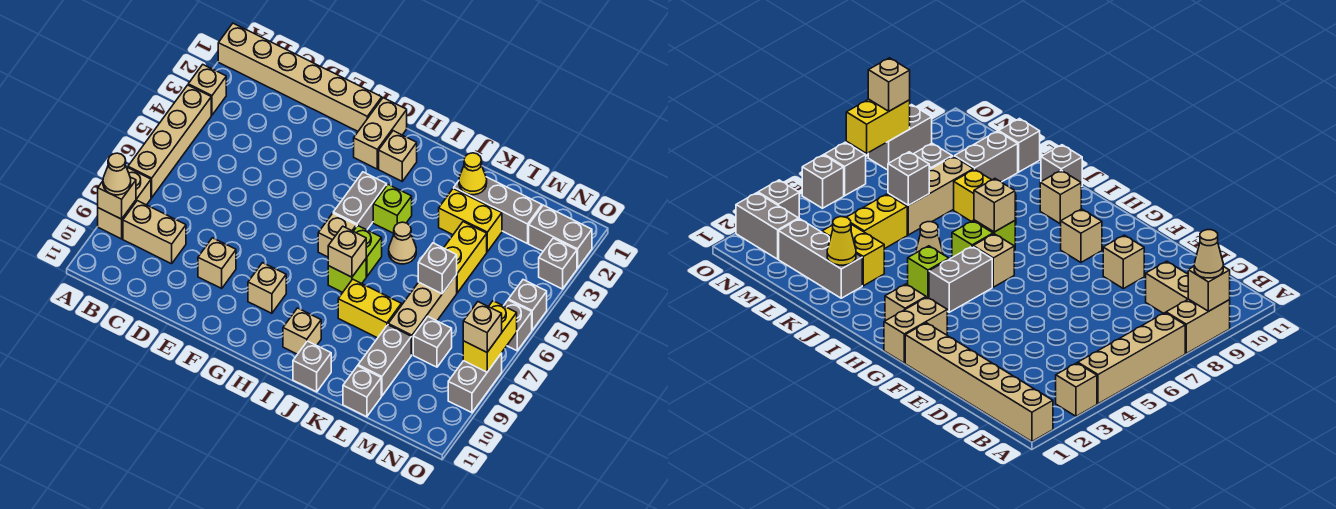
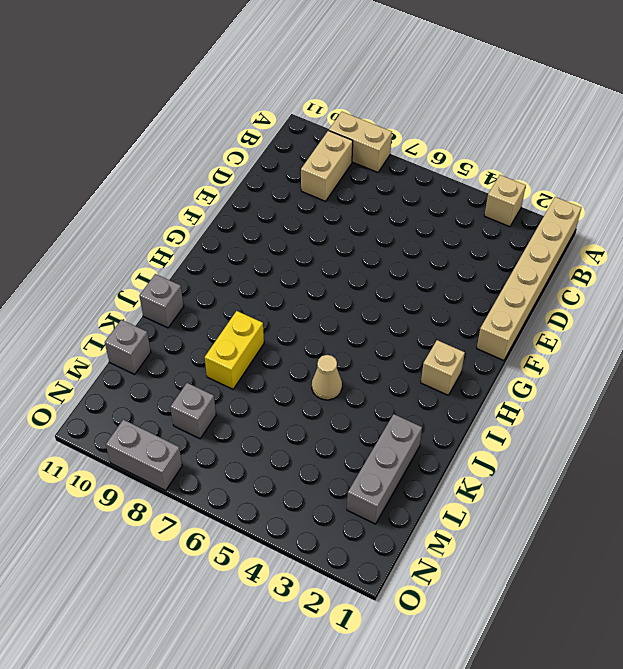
none -> tan brick A4:A7 level 1
none -> tan brick E9 level 1
none -> tan brick G1:G2 level 1
none -> tan brick G9 level 1

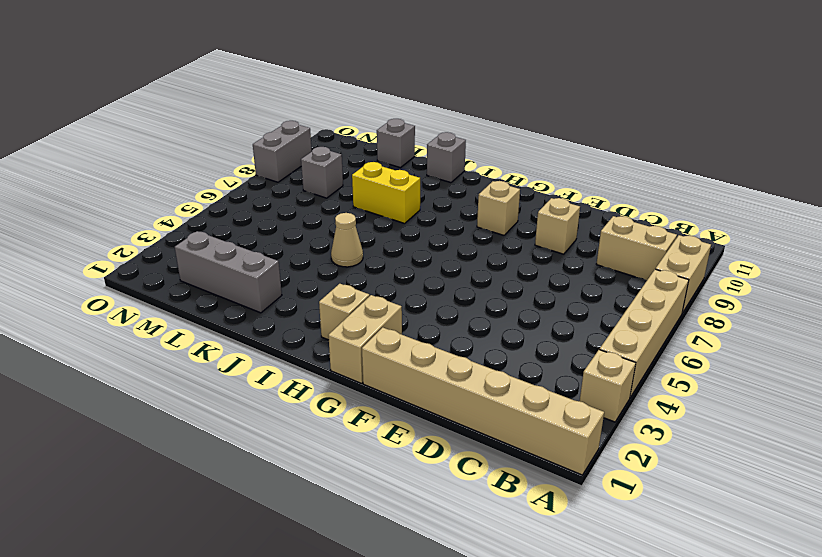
none -> grey brick H4:H5 level 1
none -> tan brick H6 level 1
none -> lime brick I4 level 1
none -> lime brick I6 level 1

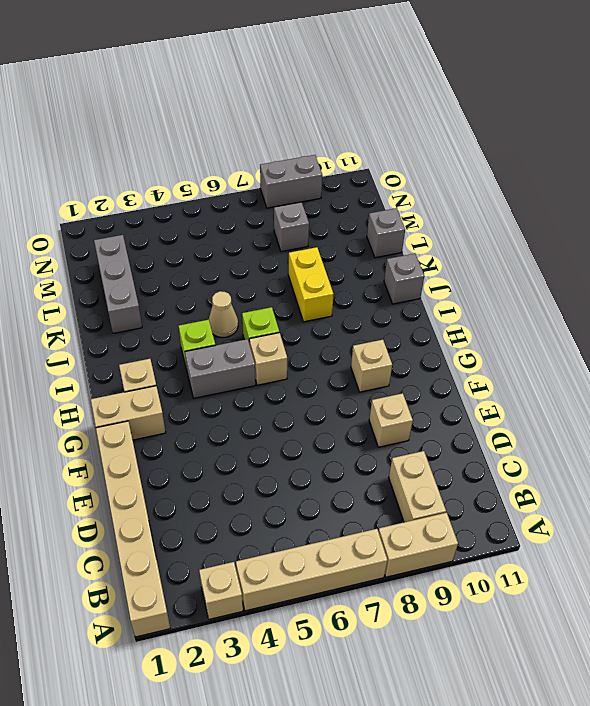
none -> lime brick I7 level 1
none -> tan brick I10 level 1
none -> yellow brick K3:L3 level 1
none -> yellow brick L4:L5 level 1

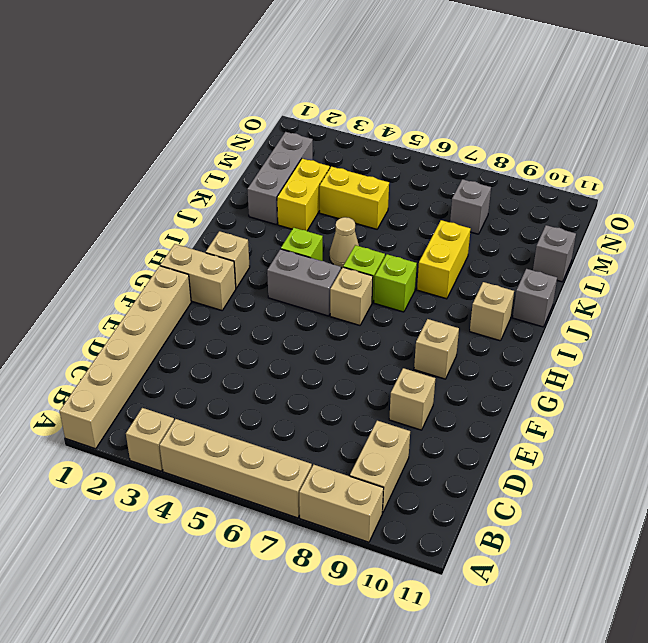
none -> tan brick L6:L8 level 1
none -> grey brick L9:L10 level 1
none -> grey brick N2:O2 level 1
none -> grey brick O3 level 1

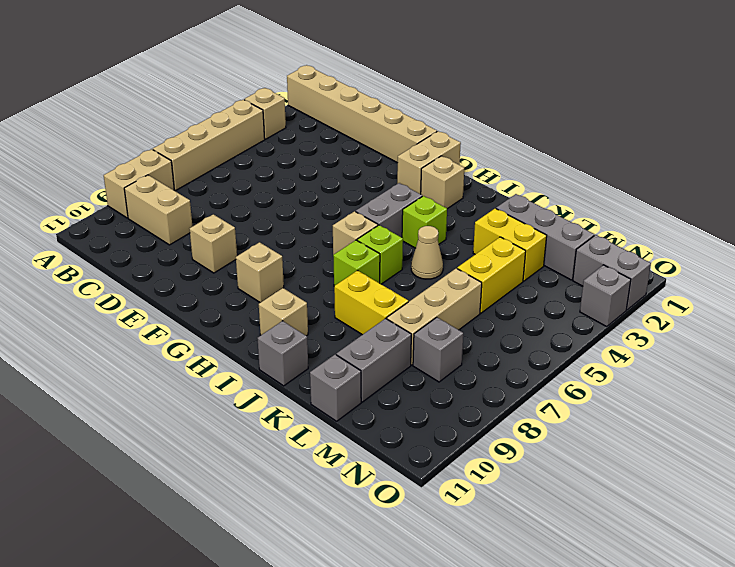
none -> grey brick O5 level 1
none -> grey brick O6 level 1
none -> grey brick O8:O9 level 1
none -> tan brick A9 level 2

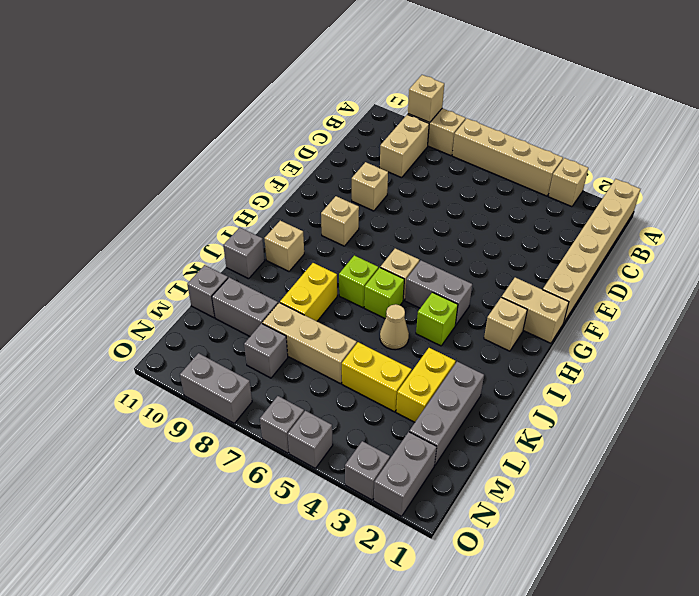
none -> tan brick I7 level 2
none -> yellow cone K2 level 2
none -> grey brick L6 level 2
none -> yellow brick O7:O8 level 2

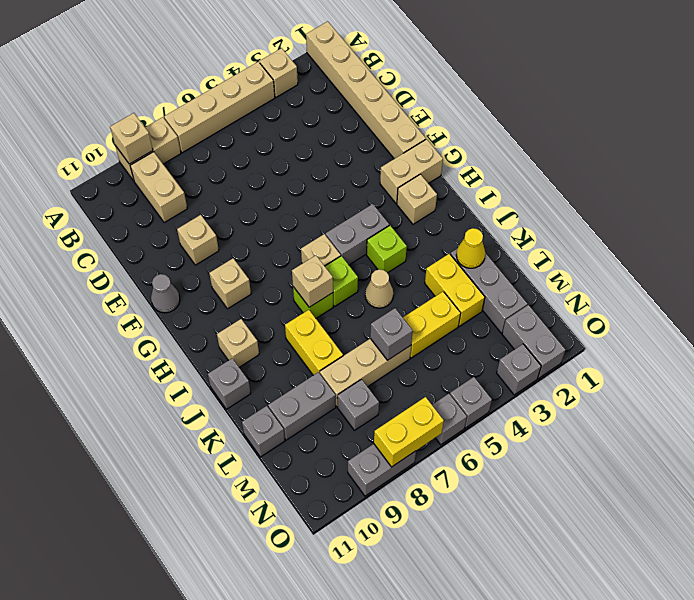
grey cone F11 level 1 -> none
none -> tan cone A9 level 3
none -> tan brick O8 level 3

